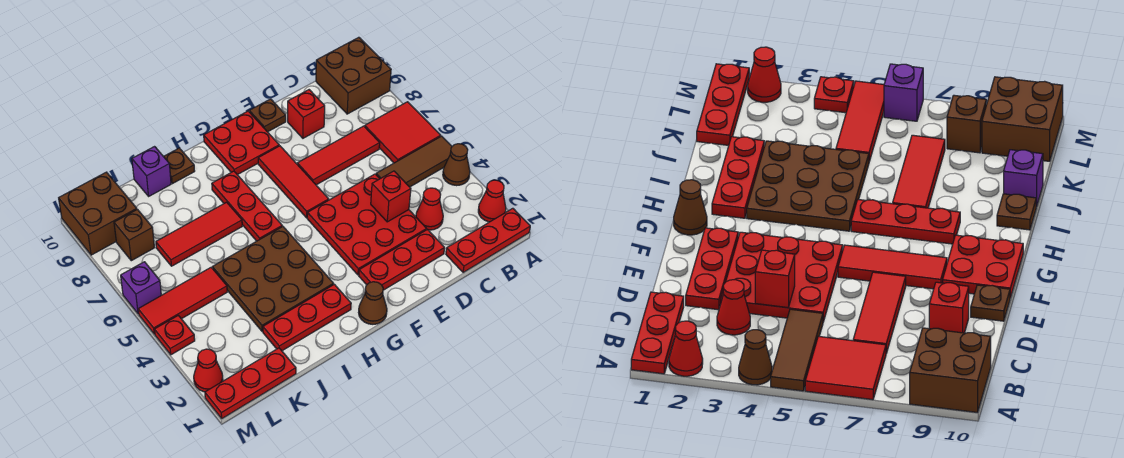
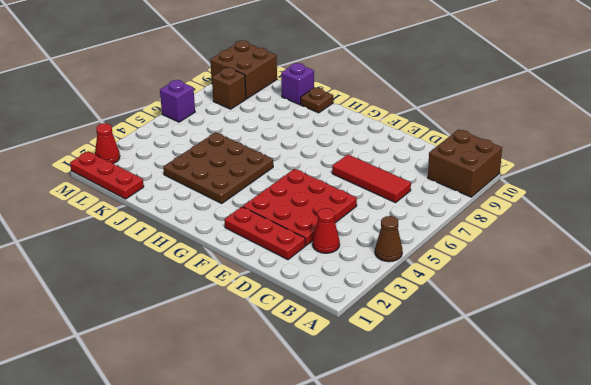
none -> red plate A1:C1 level 1
none -> red cone A2 level 1
none -> brown tile A5:C5 level 1

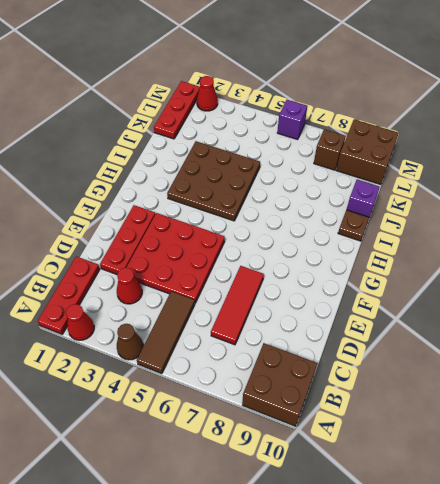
none -> red tile A6:B7 level 1
none -> red brick D9 level 1
none -> brown plate E10 level 1

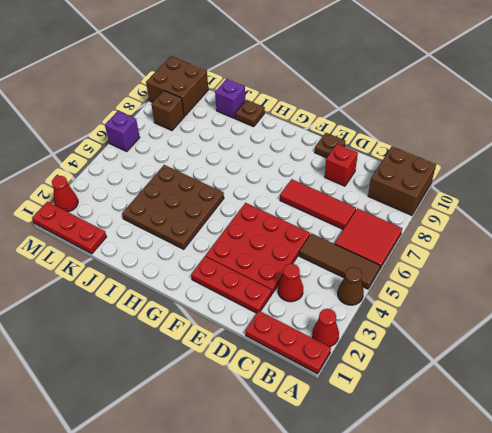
none -> red tile F6:F8 level 1
none -> red plate F9:G10 level 1
none -> brown cone G1 level 1

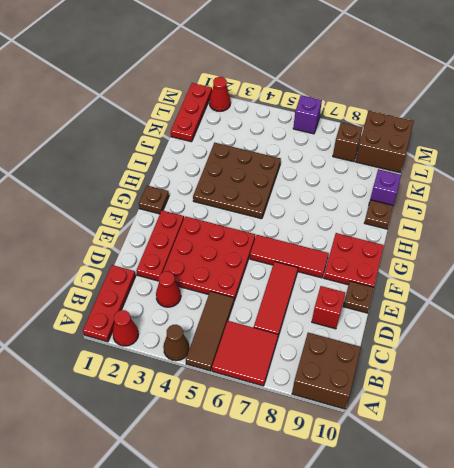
brown plate G1 level 1 -> brown cone G1 level 1
none -> red plate H2:J2 level 1
none -> red plate H6:H8 level 1
none -> red tile I7:K7 level 1

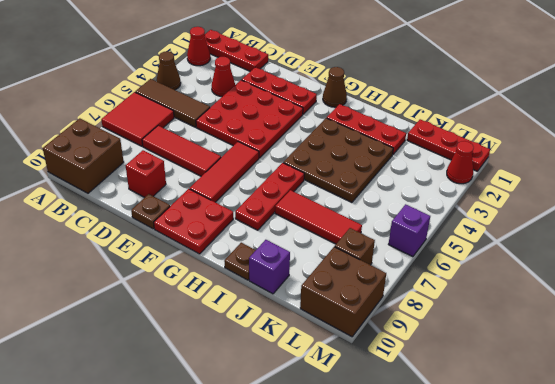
none -> red tile K5:M5 level 1
none -> red plate M4 level 1
none -> red brick D4 level 2

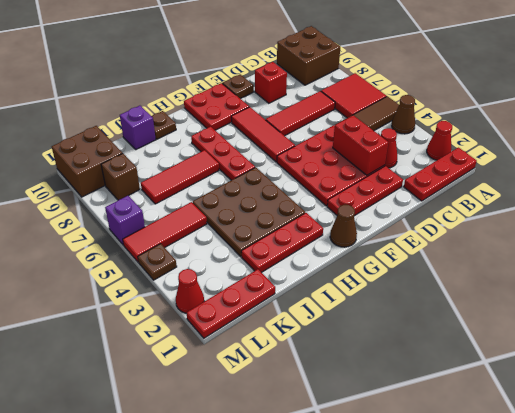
red brick D3:D4 level 2 -> red brick D4 level 2
brown plate M4 level 1 -> red plate M4 level 1

